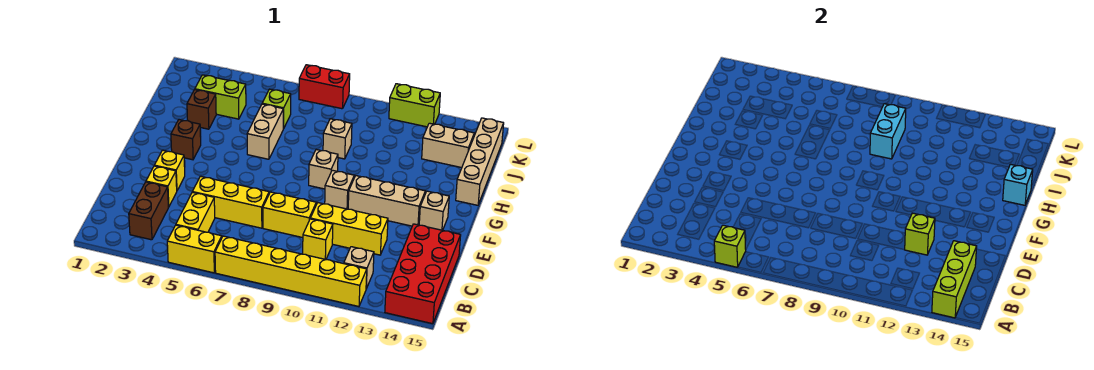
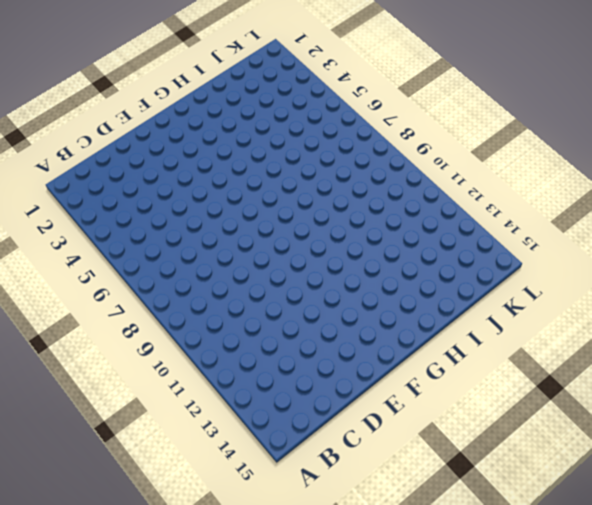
none -> yellow brick A5:A6 level 1
none -> yellow brick A7:A12 level 1
none -> red brick A14:D15 level 1
none -> brown brick B3:C3 level 1

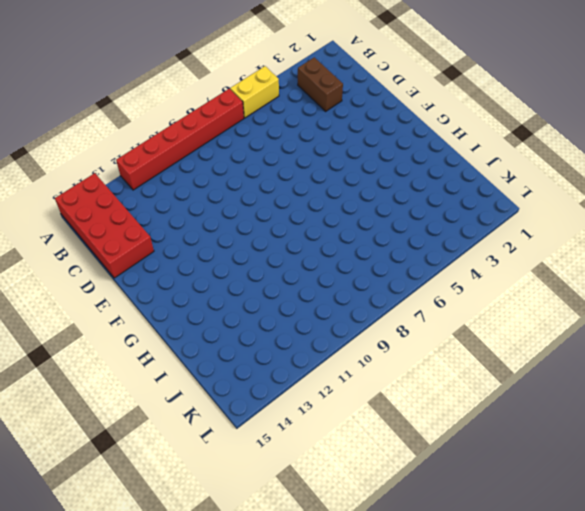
red brick A7:A12 level 1 -> yellow brick A7:A12 level 1
none -> yellow brick B5:C5 level 1
none -> tan brick B12 level 1
none -> yellow brick C10 level 1
none -> yellow brick D3 level 1

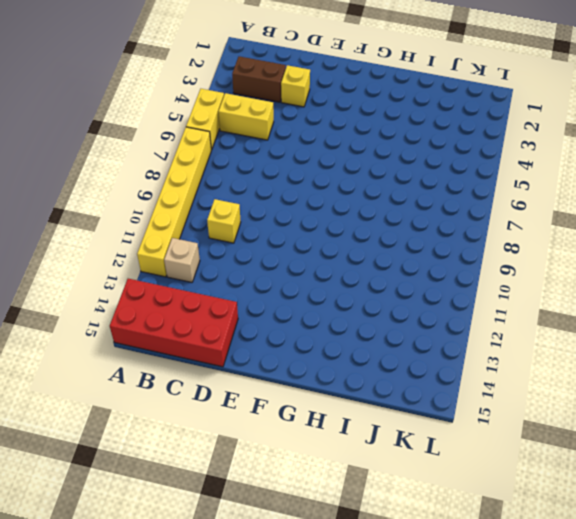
none -> yellow brick D5:D7 level 1
none -> yellow brick D8:D9 level 1
none -> yellow brick D10:D12 level 1
none -> yellow brick E3 level 1

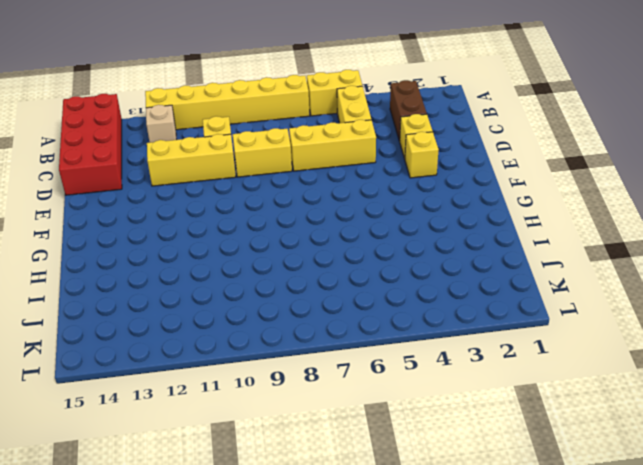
none -> tan brick F10 level 1
none -> tan brick F11:F13 level 1
none -> tan brick F14 level 1
none -> brown brick G3 level 1

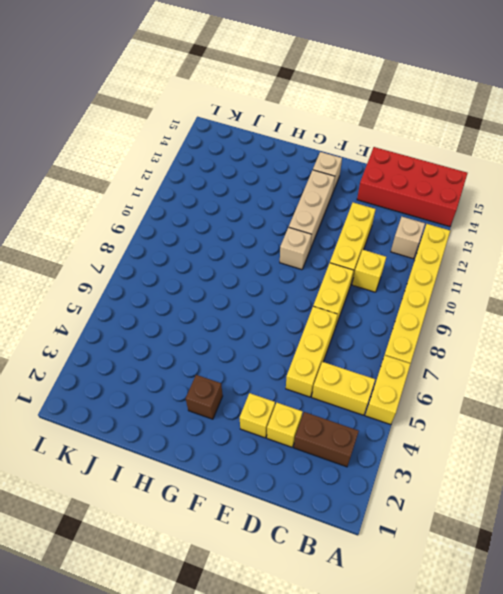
none -> tan brick G9 level 1
none -> tan brick H6:I6 level 1
none -> tan brick H15:K15 level 1
none -> brown brick I3 level 1

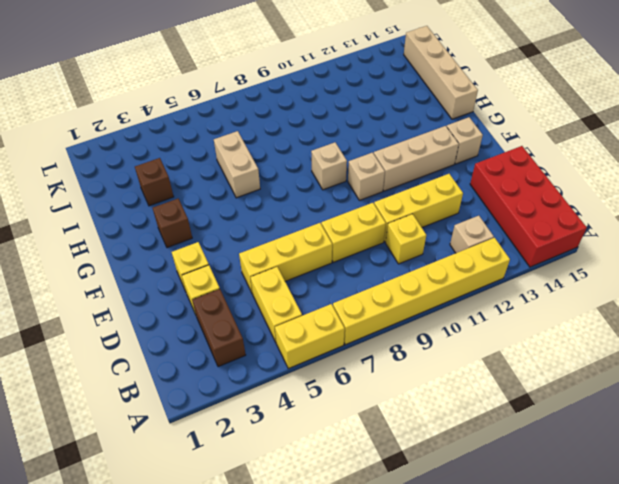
none -> tan brick I9 level 1
none -> lime brick J3:J4 level 1
none -> lime brick J6 level 1
none -> tan brick J13:J14 level 1

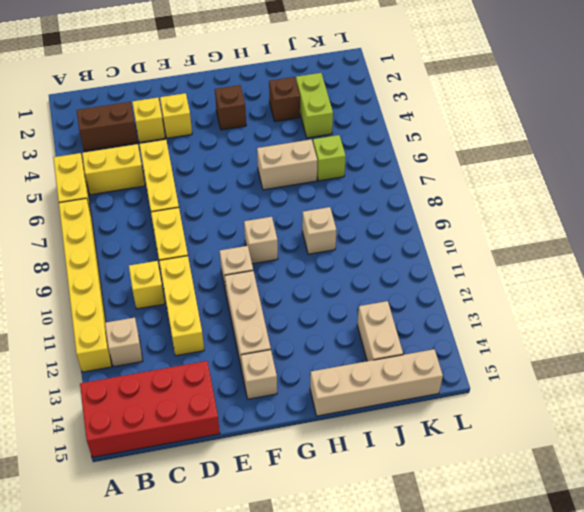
none -> red brick L7:L8 level 1
none -> lime brick L11:L12 level 1
none -> lime brick A5 level 2
none -> lime brick A14:C14 level 2

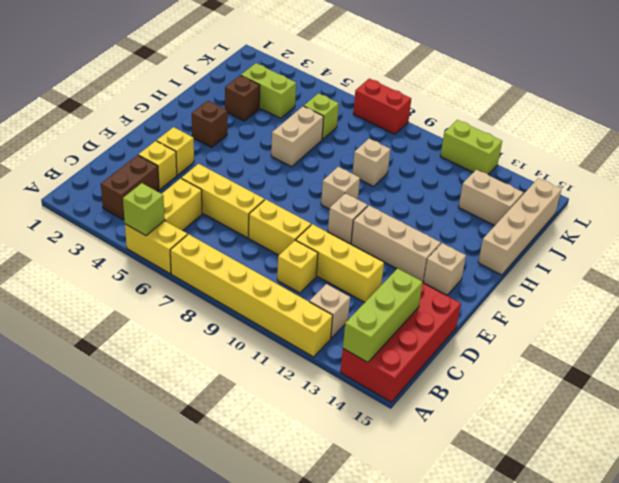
none -> lime brick D12 level 2
none -> cyan brick H15 level 2
none -> cyan brick I9:J9 level 2

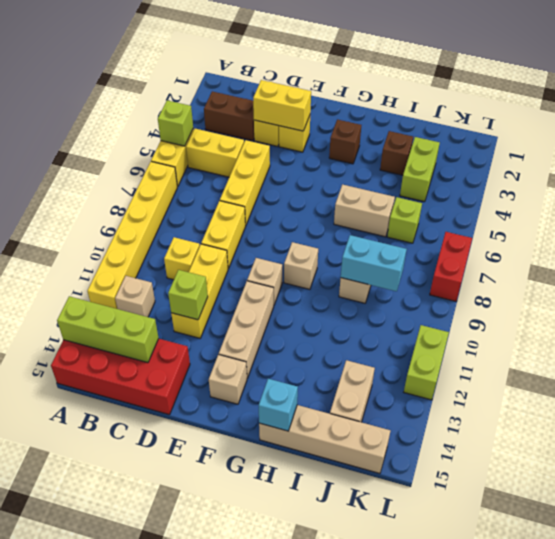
yellow brick D3:E3 level 2 -> none

